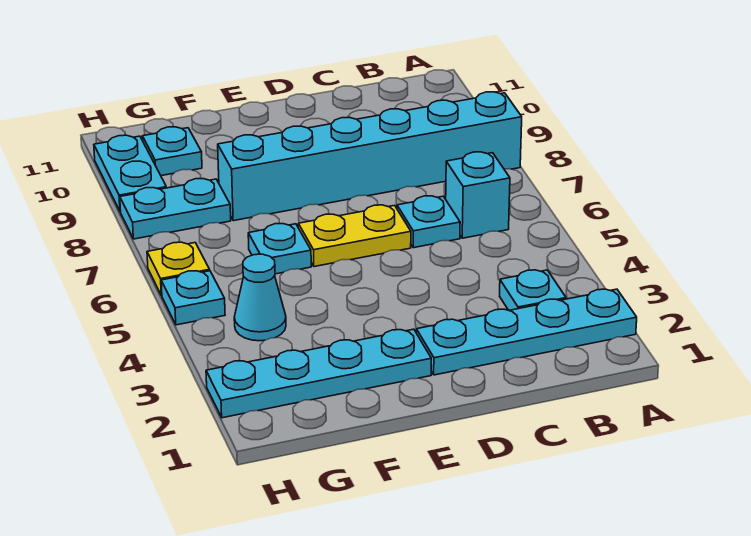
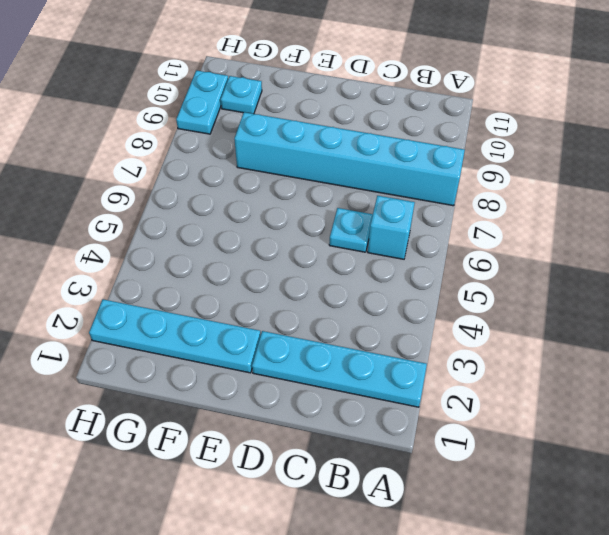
none -> cyan plate B3 level 1
none -> yellow plate D6:E6 level 1
none -> cyan plate F6 level 1

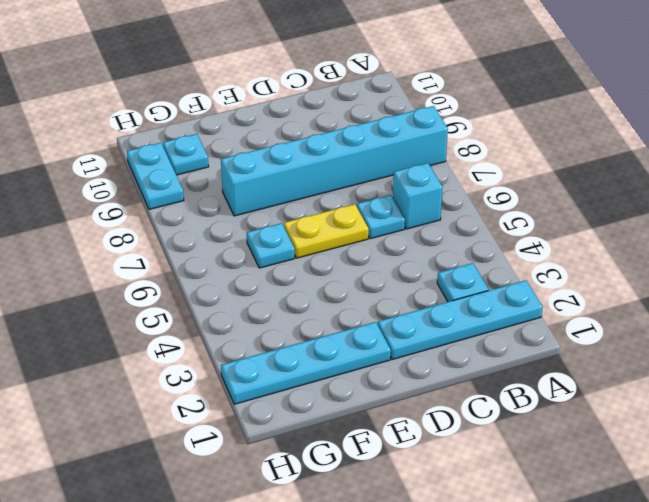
none -> cyan cone G4 level 1
none -> cyan plate G8:H8 level 1
none -> cyan plate H5 level 1

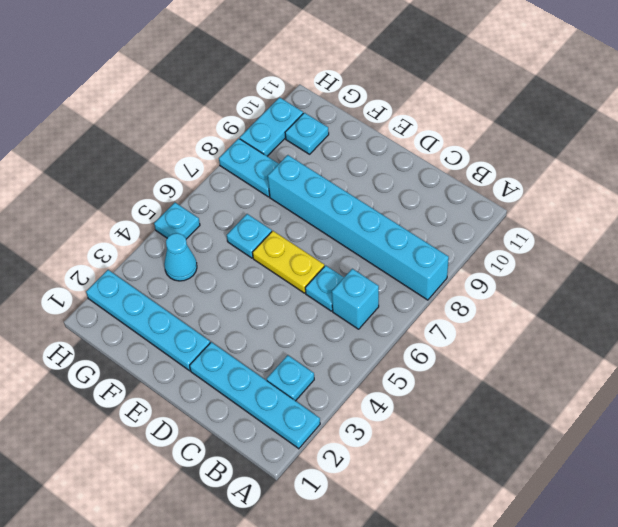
none -> yellow plate H6 level 1

